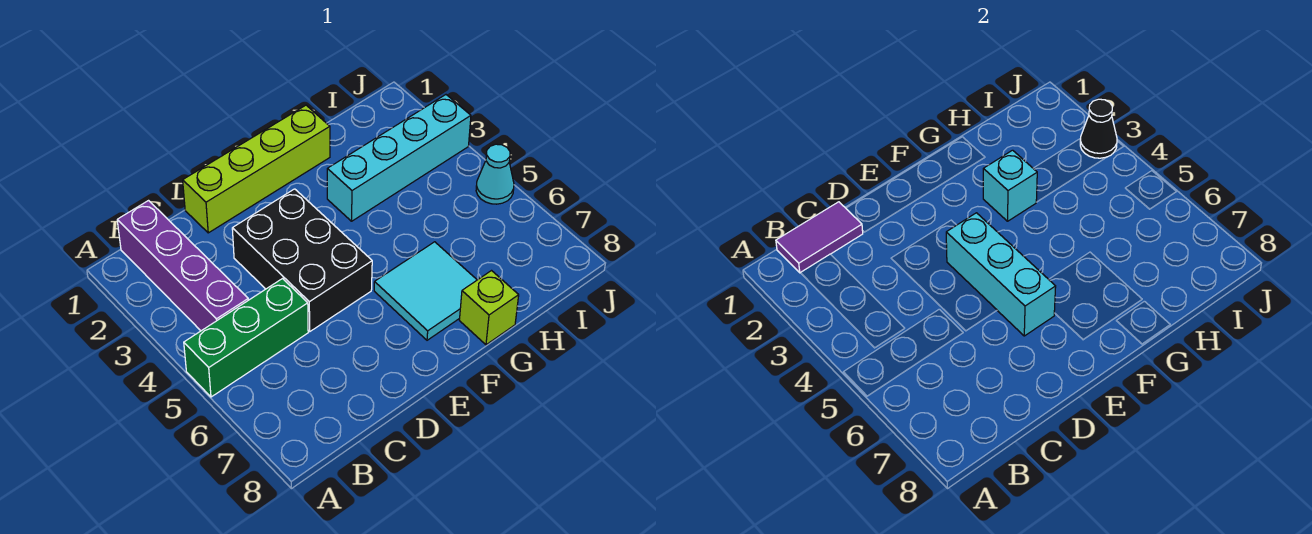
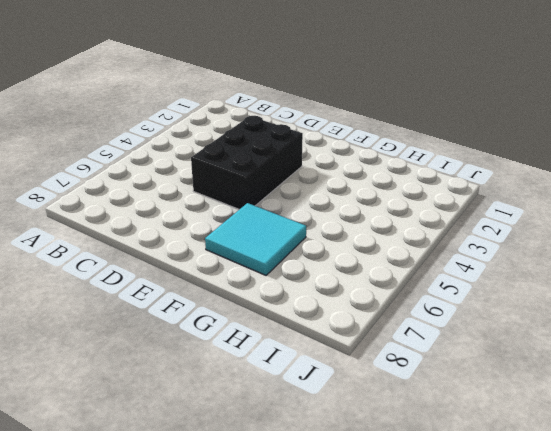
none -> green brick A5:C5 level 1
none -> purple brick B1:B4 level 1
none -> lime brick D1:G1 level 1

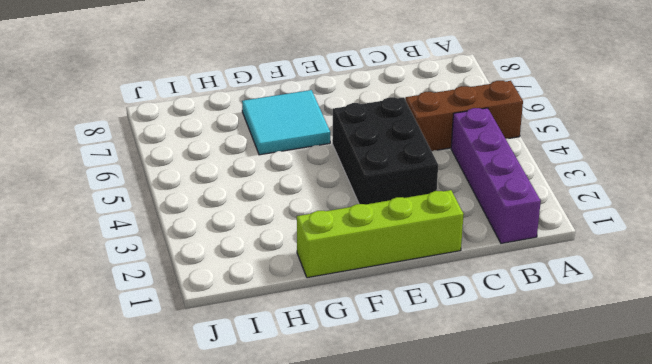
brown brick A5:C5 level 1 -> green brick A5:C5 level 1
none -> cyan brick G3:J3 level 1
none -> lime brick G8 level 1
none -> cyan cone J5 level 1

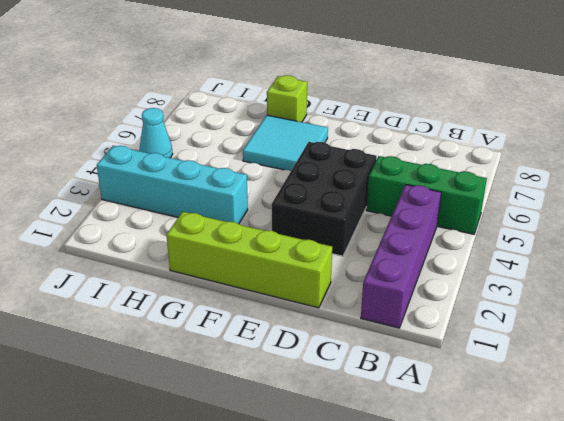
none -> purple tile B1:C1 level 2
none -> cyan brick E4:E6 level 2
none -> cyan brick G3 level 2

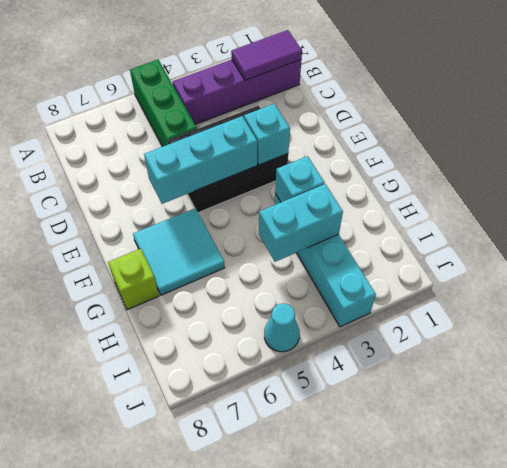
purple tile B1:B2 level 2 -> purple tile B1:C1 level 2
cyan brick E3 level 2 -> none
cyan brick H3:H4 level 2 -> none
none -> lime brick D1:G1 level 1
none -> black cone J3 level 2

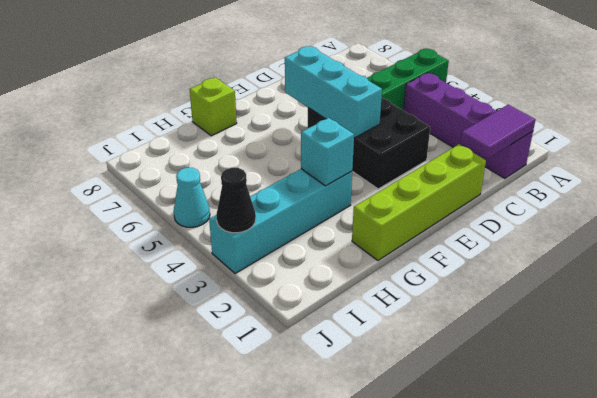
none -> cyan tile F6:G7 level 1

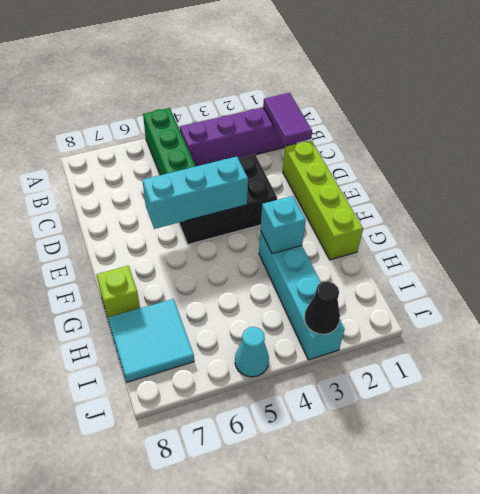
cyan tile H7:I8 level 1 -> cyan tile F6:G7 level 1

